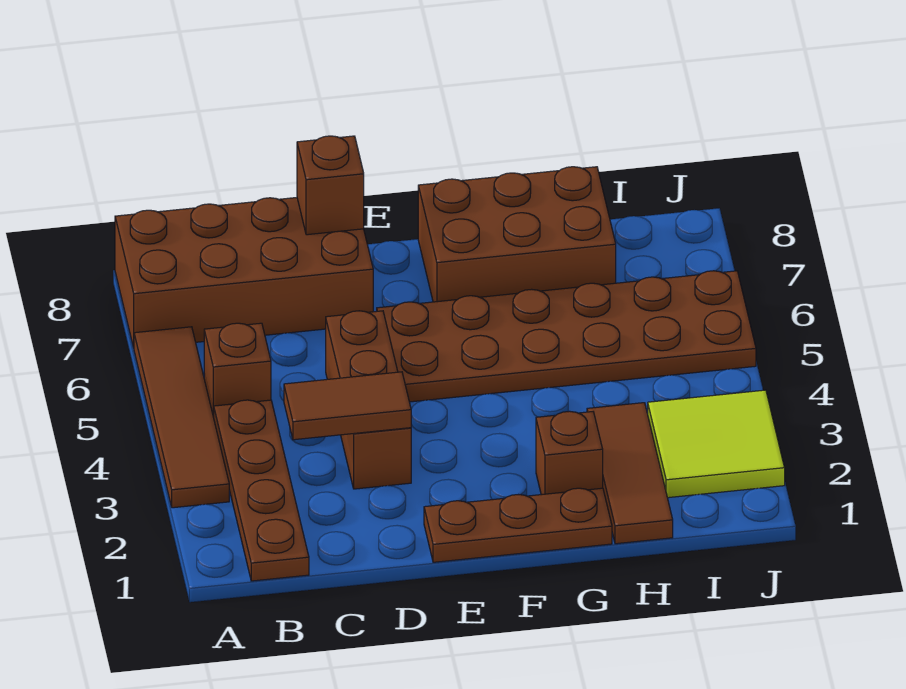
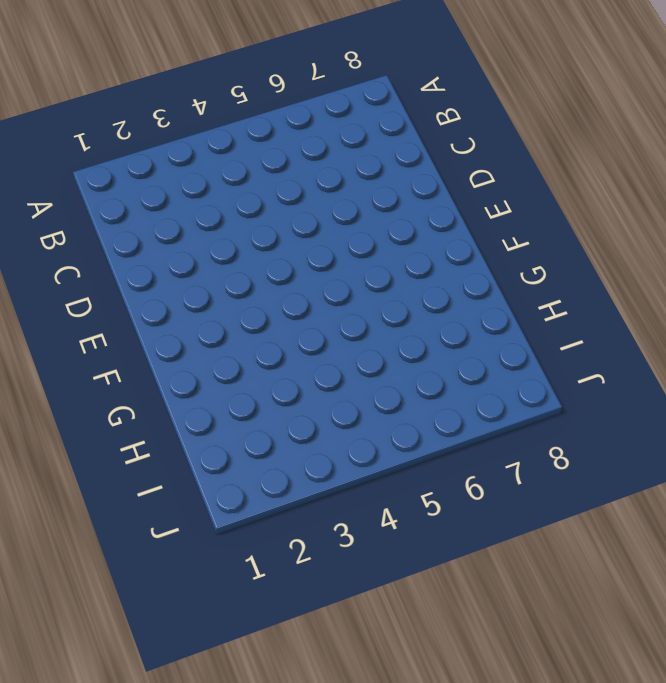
none -> brown tile A3:A6 level 1
none -> brown brick A7:D8 level 1
none -> brown plate B1:B4 level 1

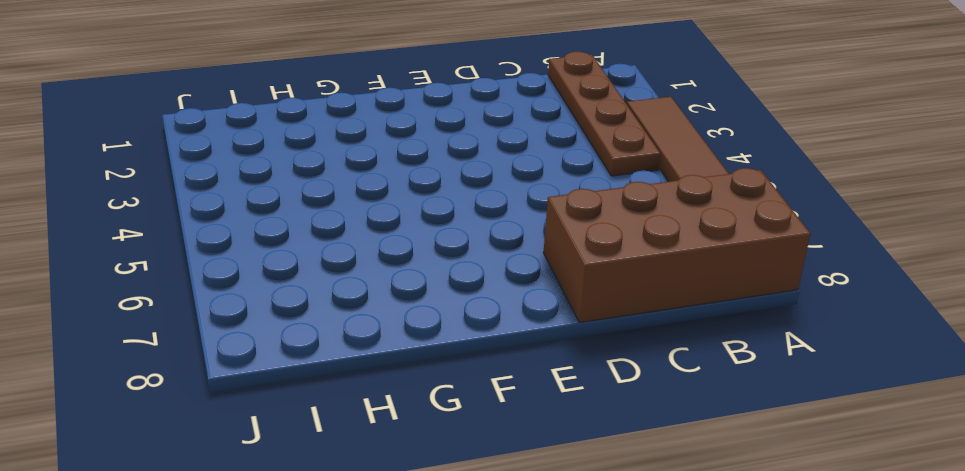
none -> brown brick B5 level 1
none -> brown brick D3:D5 level 1
none -> brown plate E1:G1 level 1

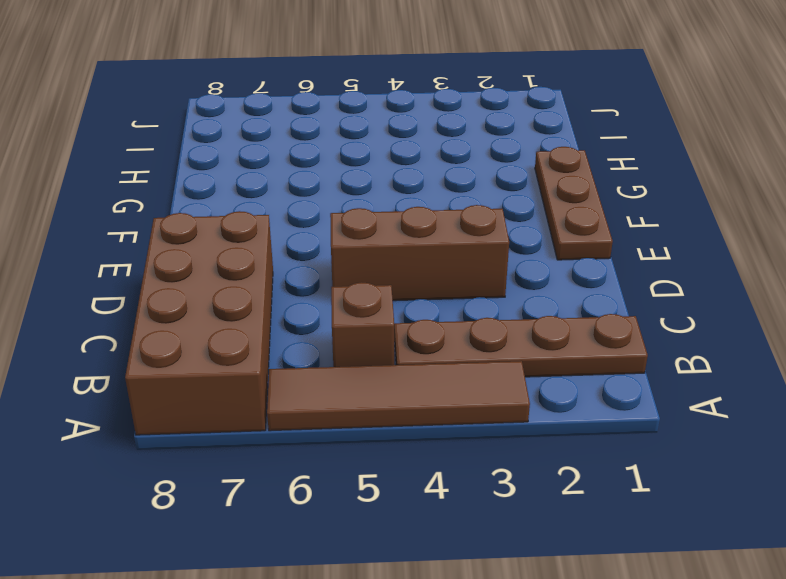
none -> brown plate E5:J6 level 1
none -> brown brick F7:H8 level 1
none -> brown brick G2 level 1

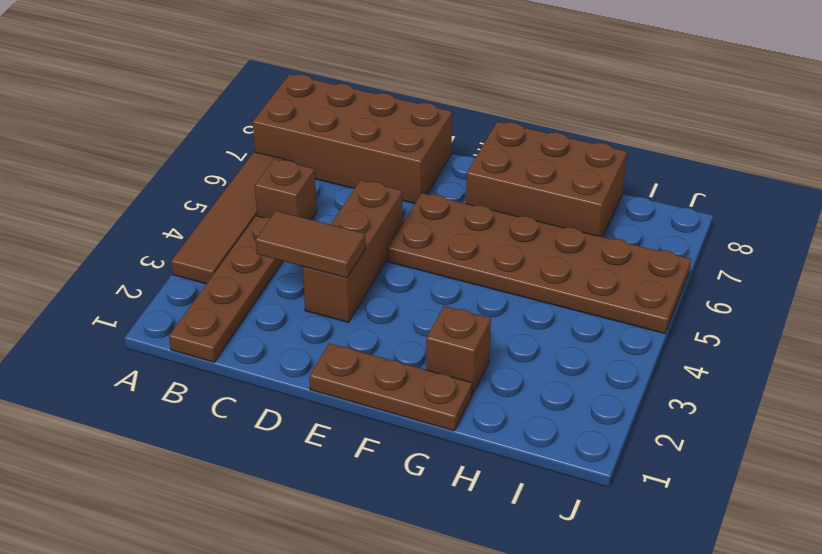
none -> brown tile H1:H3 level 1
none -> lime tile I2:J3 level 1
none -> brown brick D8 level 2

